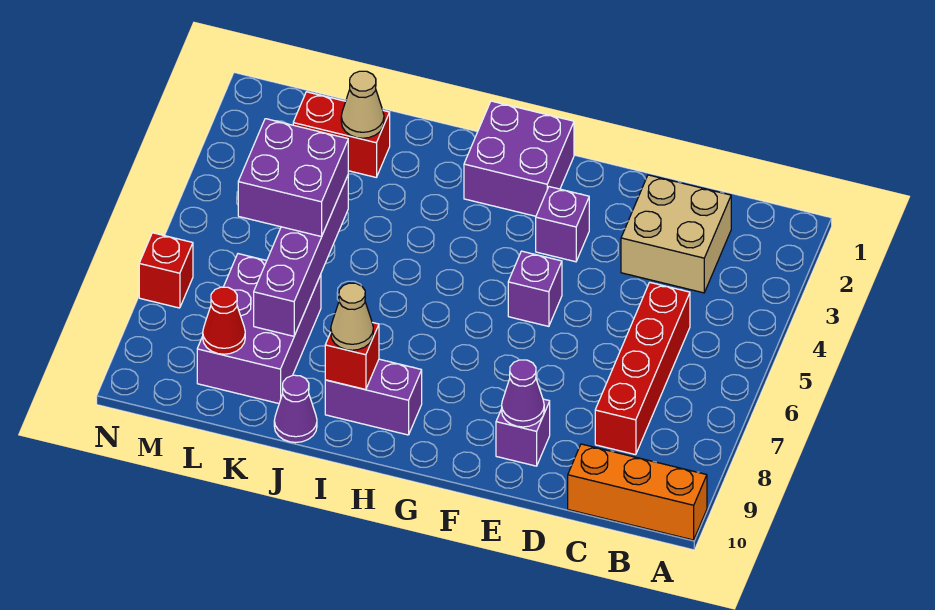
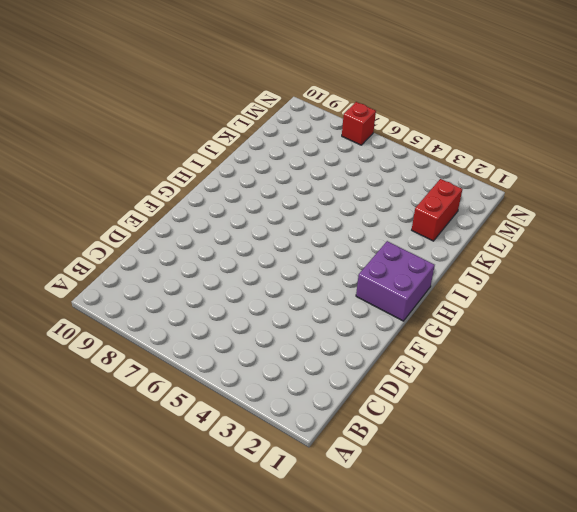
none -> orange brick A10:C10 level 1
none -> tan brick C2:D3 level 1
none -> red brick C5:C8 level 1

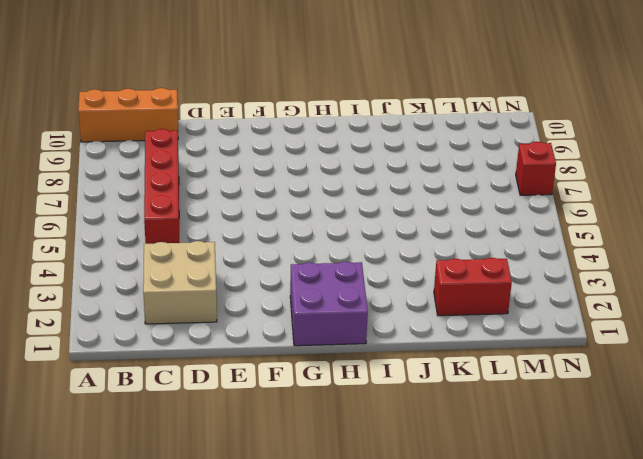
none -> purple brick E9 level 1
none -> purple brick F3 level 1
none -> purple brick F5 level 1

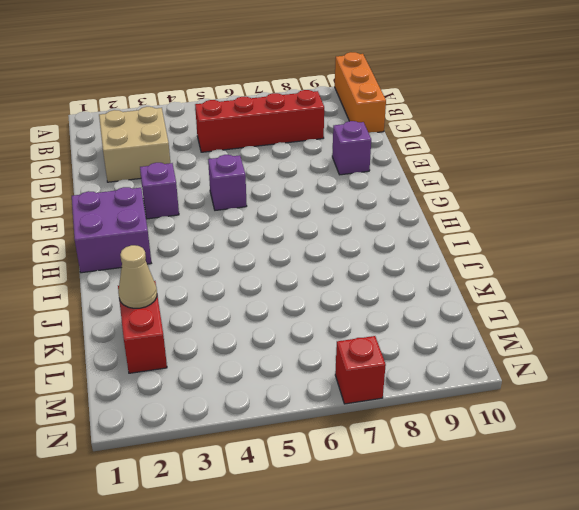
none -> purple brick H9:I9 level 1
none -> purple cone J10 level 1
none -> purple brick K7:L9 level 1

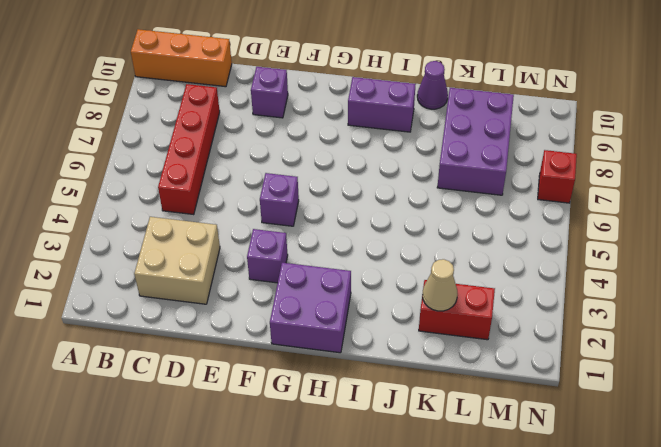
none -> purple cone E9 level 2
none -> red brick I9 level 2
none -> purple brick K5:K8 level 2

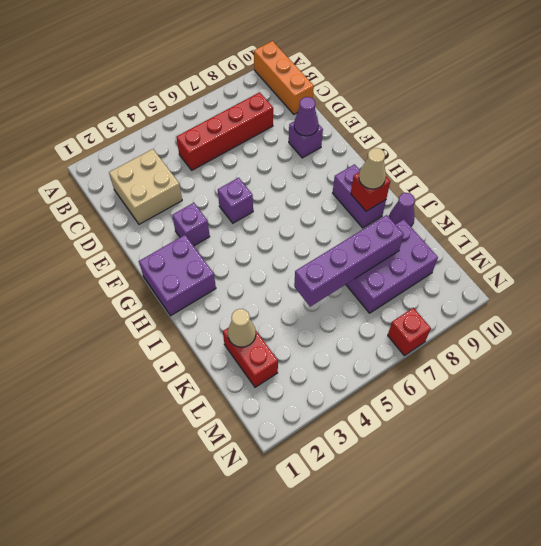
none -> red cone L9 level 2
none -> purple brick K5:L6 level 3

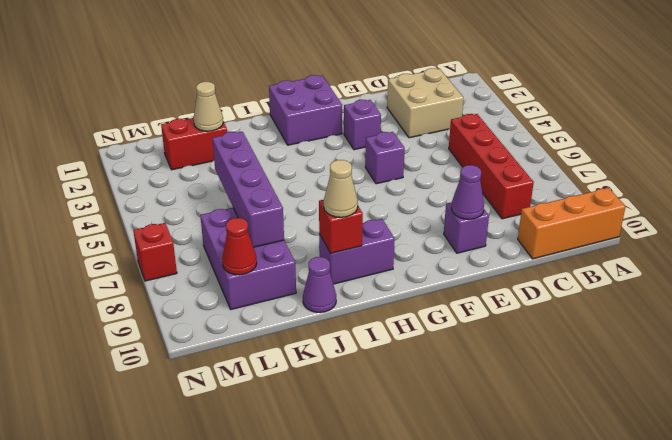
none -> purple brick K5:L6 level 3

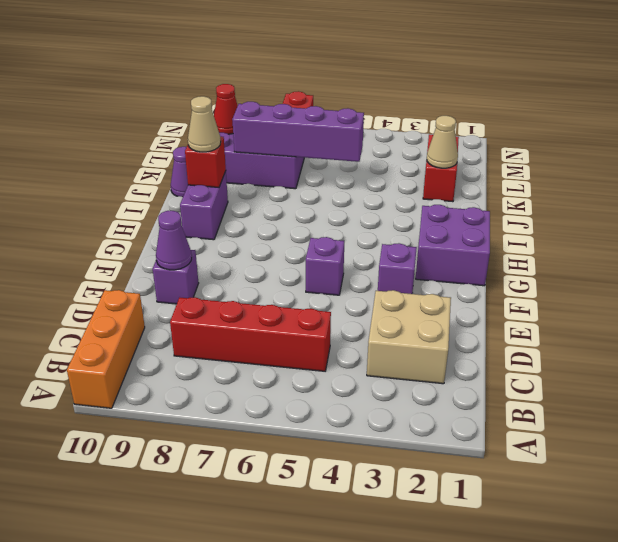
none -> purple brick K5:L6 level 3

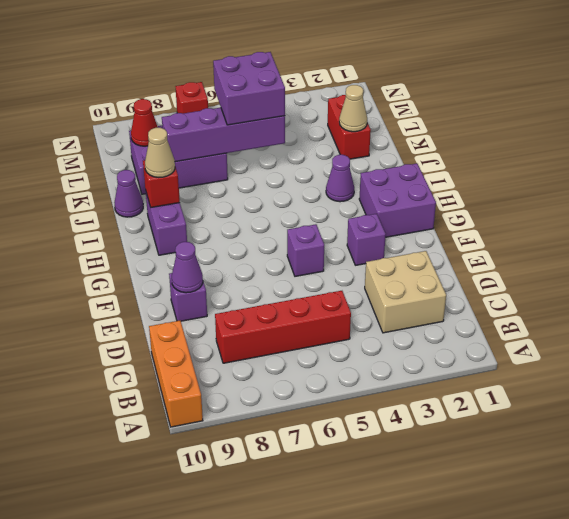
purple cone I3 level 1 -> none

